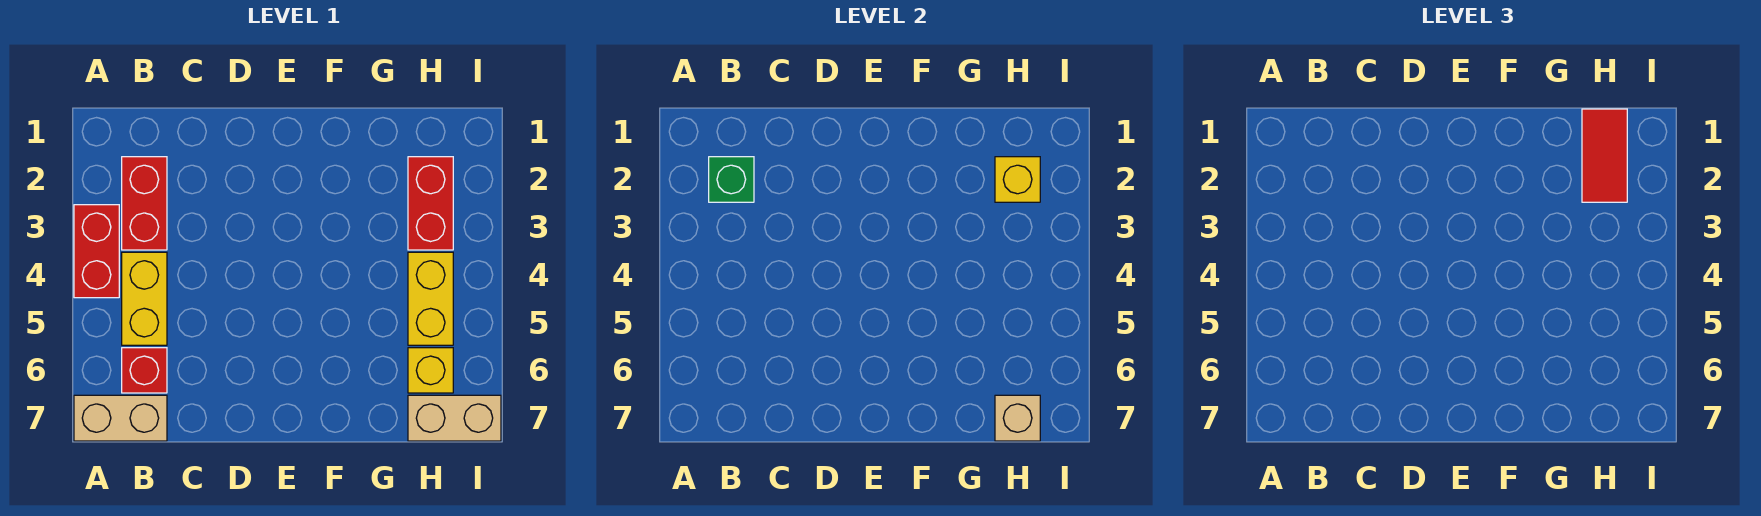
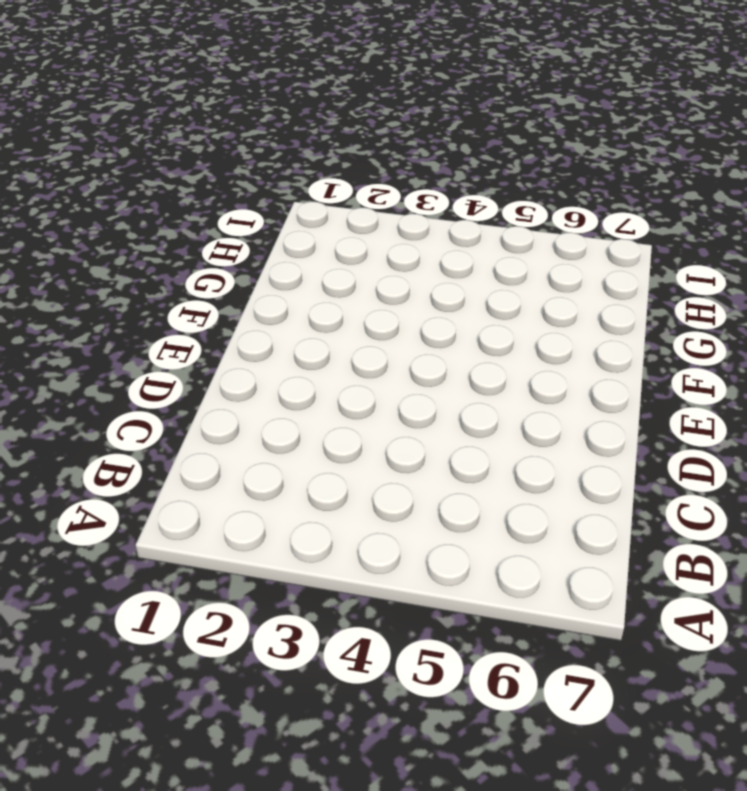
none -> red brick A3:A4 level 1
none -> tan brick A7:B7 level 1
none -> red brick B2:B3 level 1

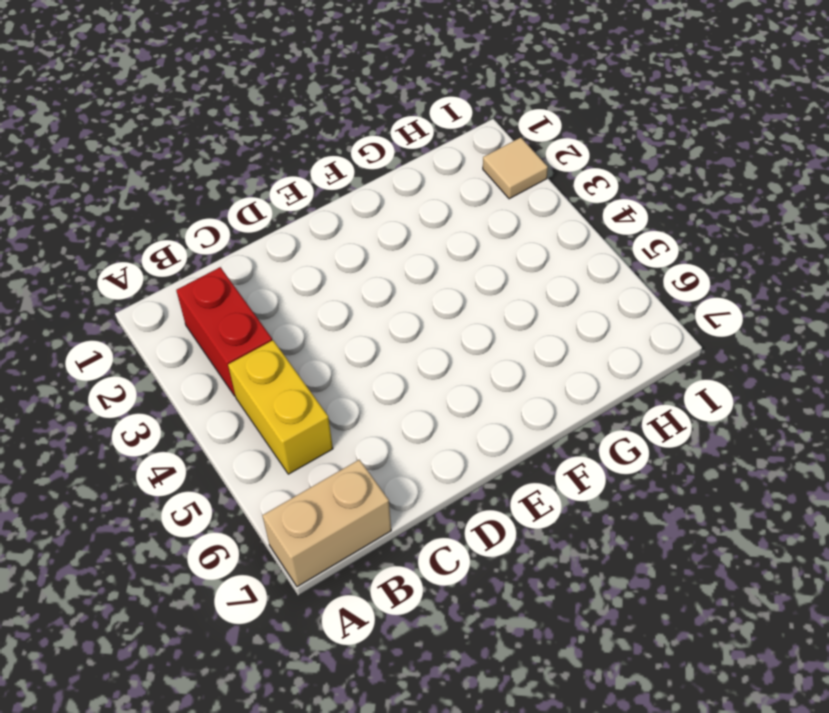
tan tile I2 level 1 -> none
none -> red brick A3:A4 level 1
none -> red brick B6 level 1
none -> red brick H2:H3 level 1

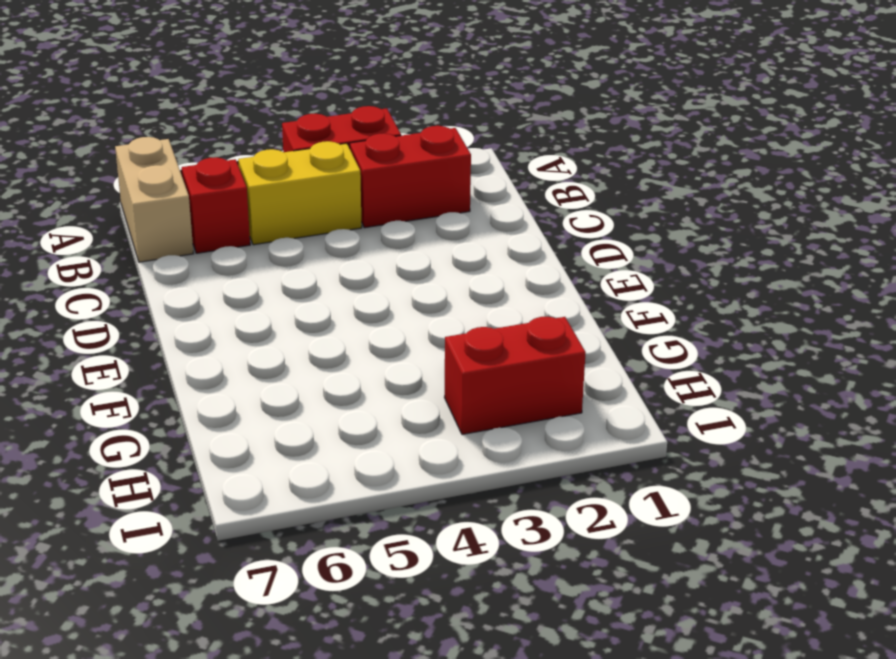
none -> yellow brick H4:H5 level 1
none -> yellow brick H6 level 1
none -> tan brick H7:I7 level 1

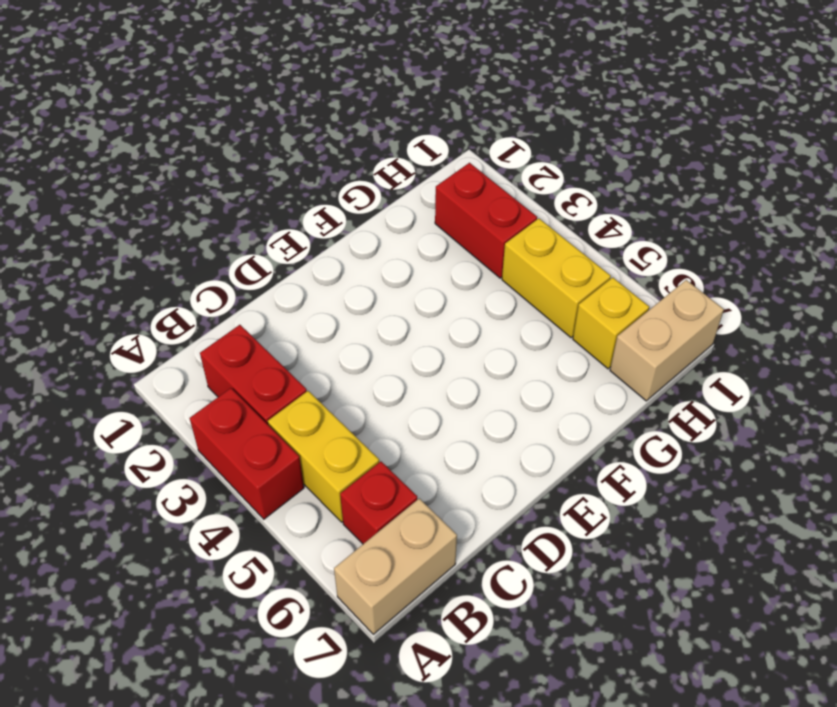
none -> green brick B2 level 2
none -> yellow brick H2 level 2
none -> tan brick H7 level 2

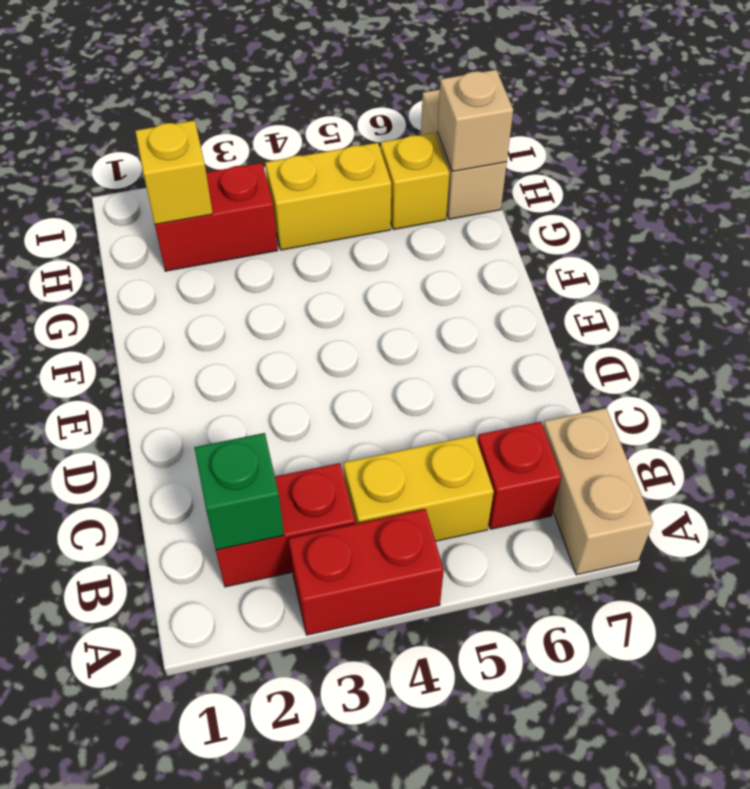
none -> red tile H1:H2 level 3

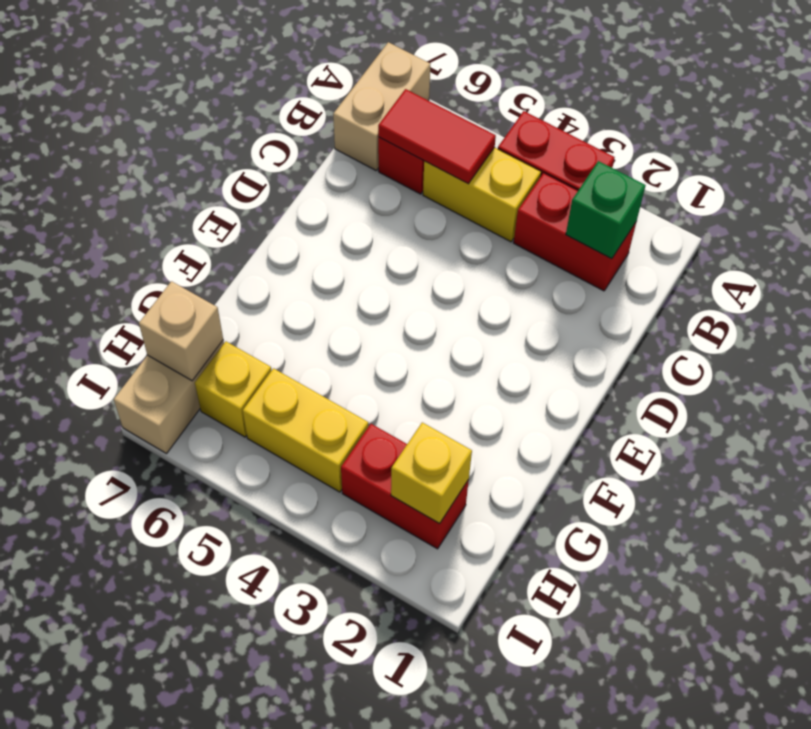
red tile B5:B6 level 2 -> red tile H1:H2 level 3

